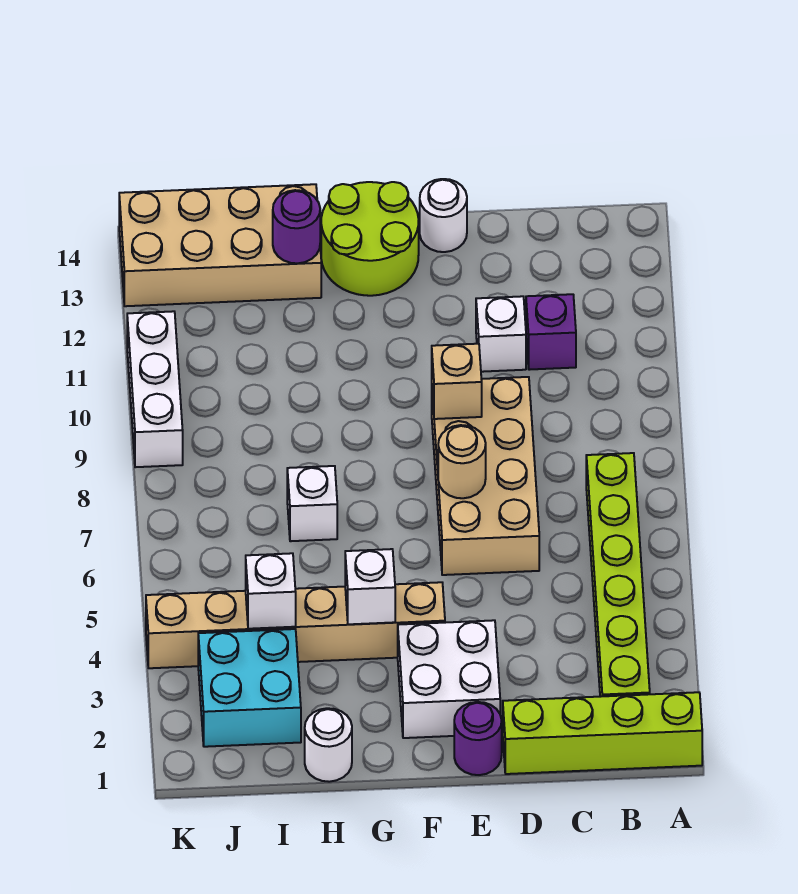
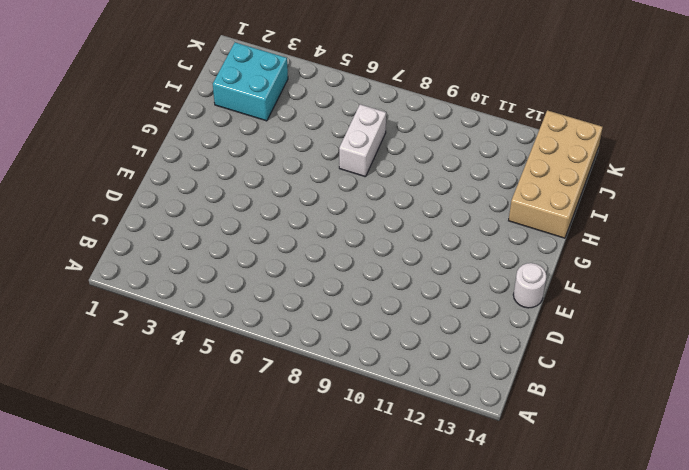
white brick H7:I7 level 1 -> white brick H7 level 1
none -> lime brick A1:D1 level 1
none -> lime brick B2:B7 level 1
none -> purple brick C11 level 1

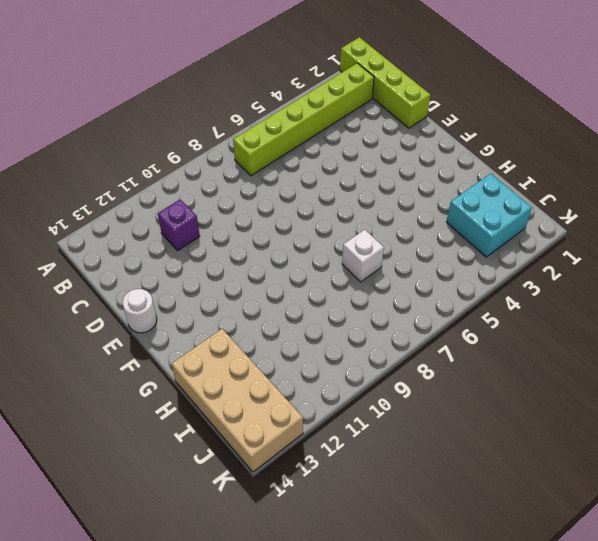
none -> tan brick D6:E9 level 1
none -> white brick D11 level 1
none -> purple round brick E1 level 1

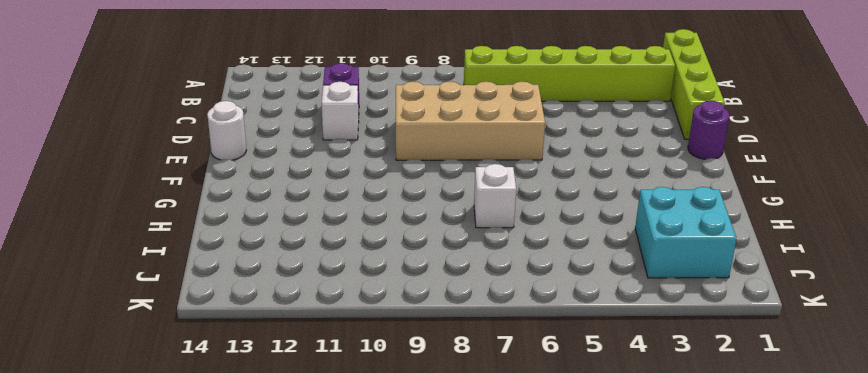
none -> white brick E2:F3 level 1
none -> tan brick F4:K4 level 1
none -> lime round brick F13:G14 level 1

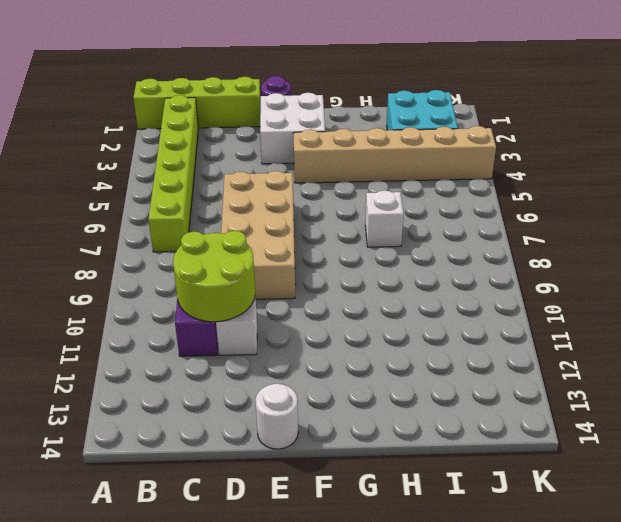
lime round brick C10:D11 level 2 -> lime round brick F13:G14 level 1
none -> white round brick H1 level 1
none -> tan brick H13:K14 level 1
none -> white brick K9:K11 level 1

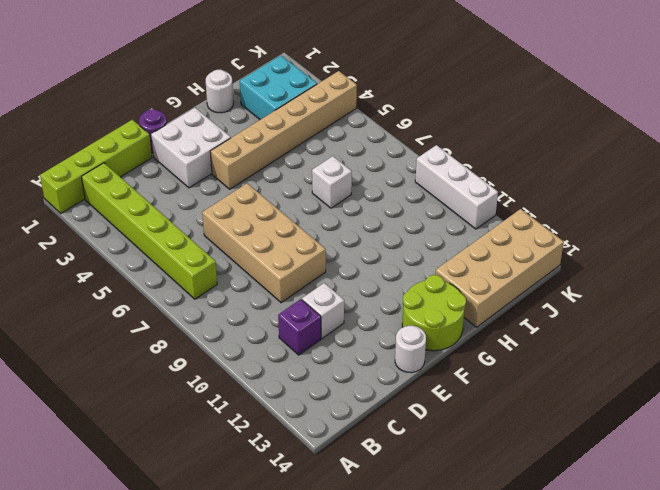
none -> tan round brick E7 level 2
none -> tan brick E9 level 2
none -> white brick G4 level 2

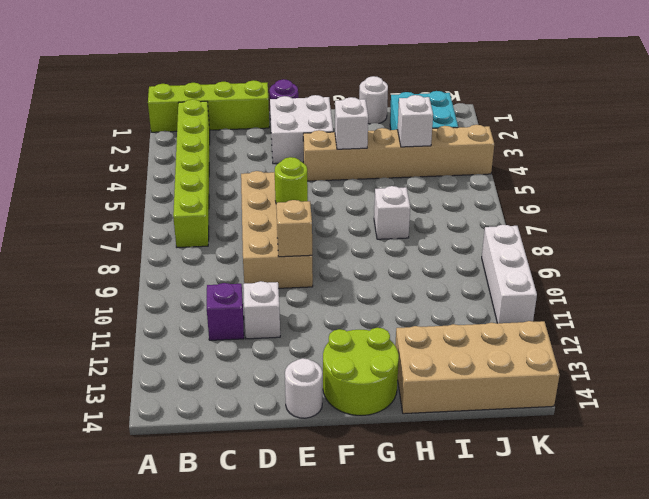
lime round brick E7 level 2 -> tan round brick E7 level 2
none -> purple round brick H13 level 2

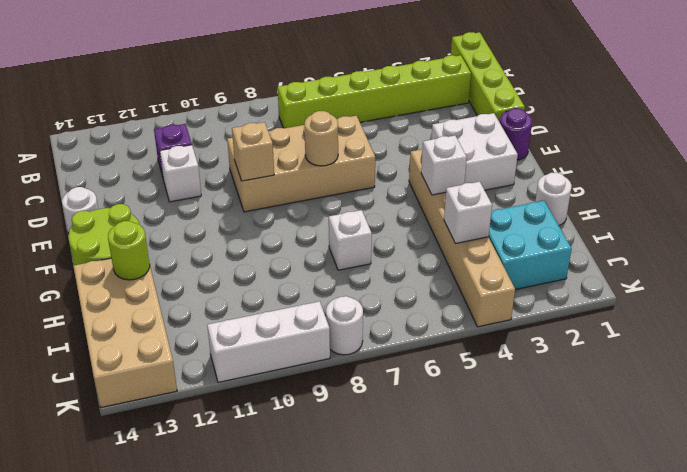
lime round brick H13 level 2 -> purple round brick H13 level 2
white round brick K8 level 1 -> none

